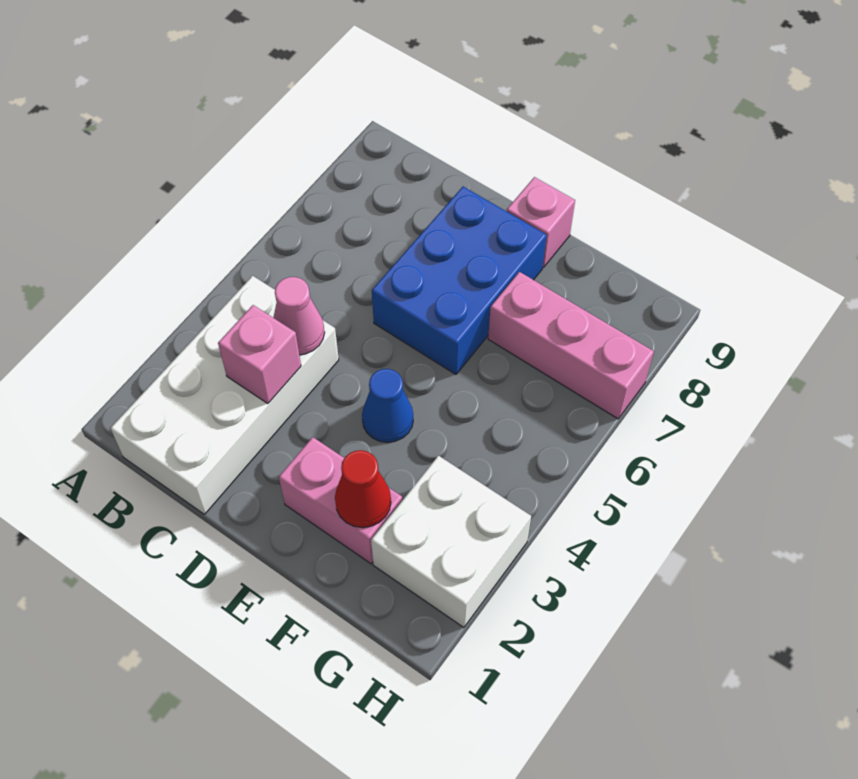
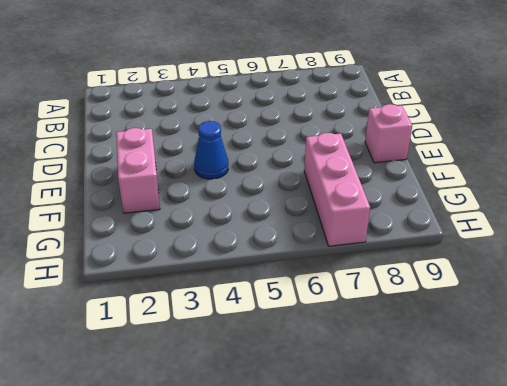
none -> white brick B1:C4 level 1
none -> blue brick D6:E8 level 1

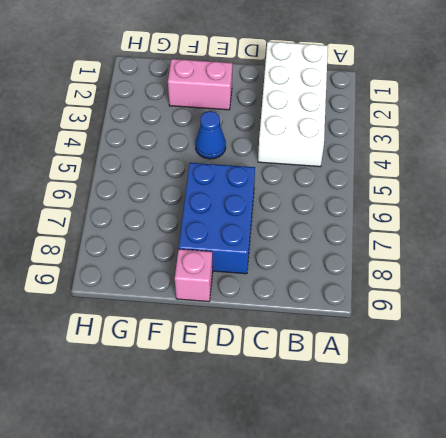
none -> pink brick F7:H7 level 1
none -> white brick G2:H3 level 1

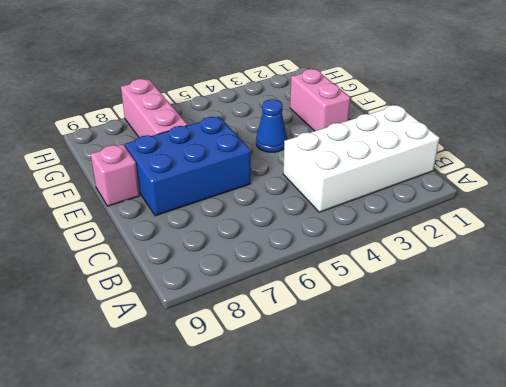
none -> white brick G2:H3 level 1
none -> pink brick C3 level 2

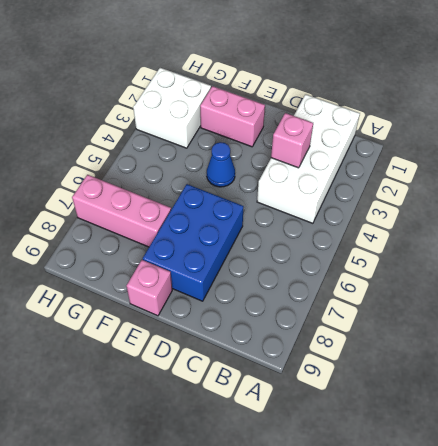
none -> pink cone C4 level 2
none -> red cone F2 level 2

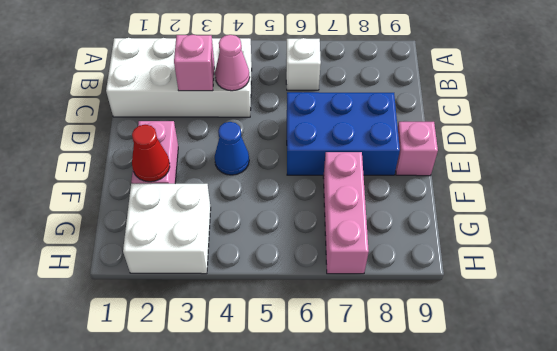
white brick B6 level 1 -> none

